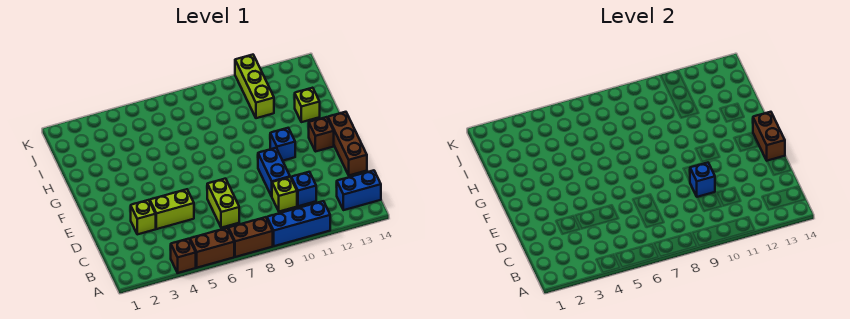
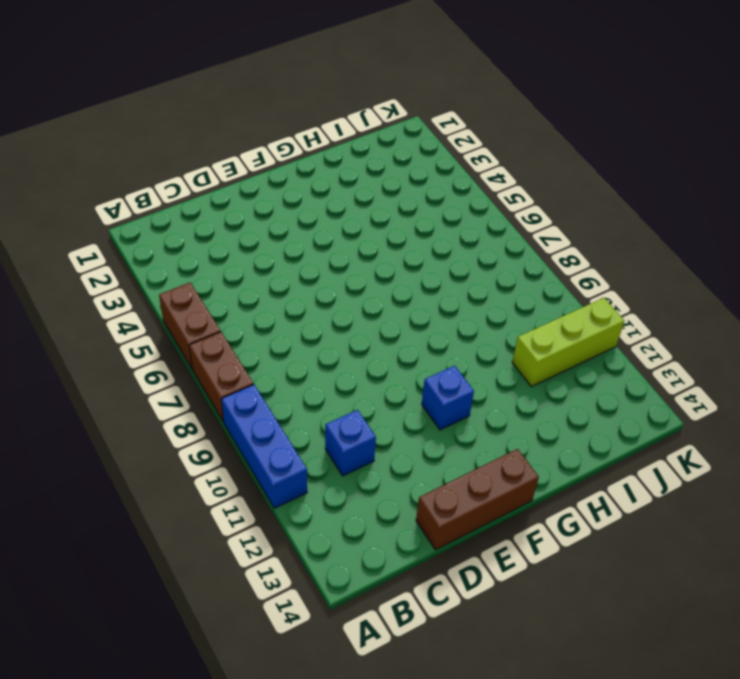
none -> brown brick A4 level 1
none -> blue brick B13:B14 level 1
none -> lime brick C7:D7 level 1

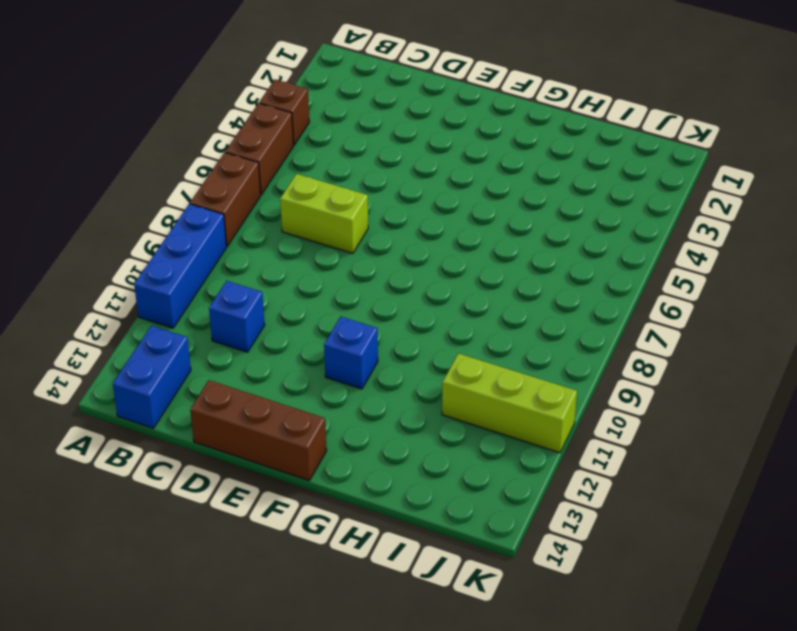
none -> lime brick C10 level 1
none -> lime brick D3 level 1
none -> lime brick D4:D5 level 1

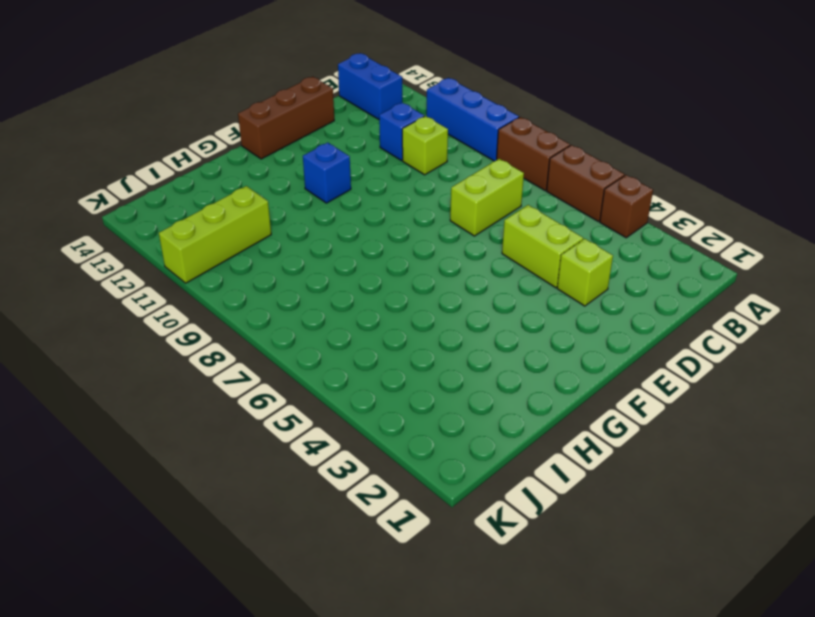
none -> blue brick D10:E10 level 1
none -> brown brick F13 level 1
none -> lime brick H13 level 1

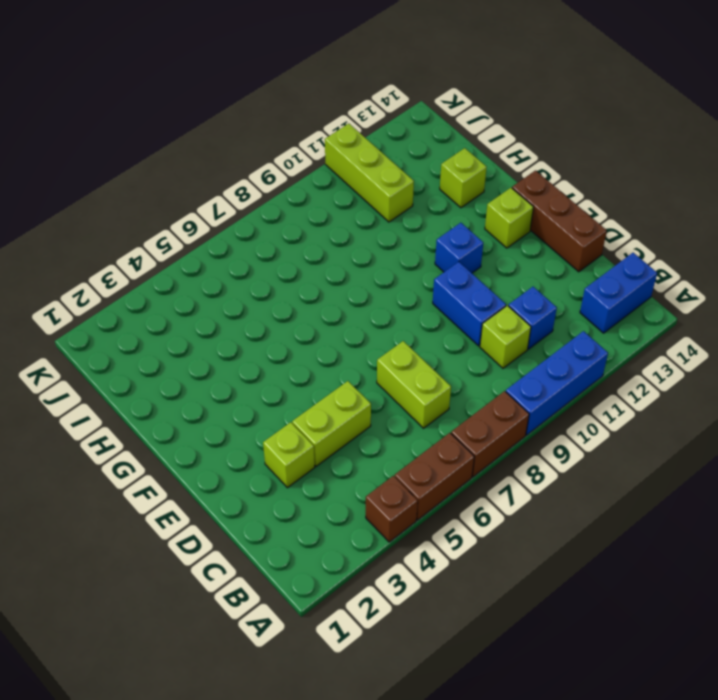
lime brick F13 level 1 -> brown brick F13 level 1
none -> blue brick D10 level 2
none -> brown brick E14:F14 level 2

